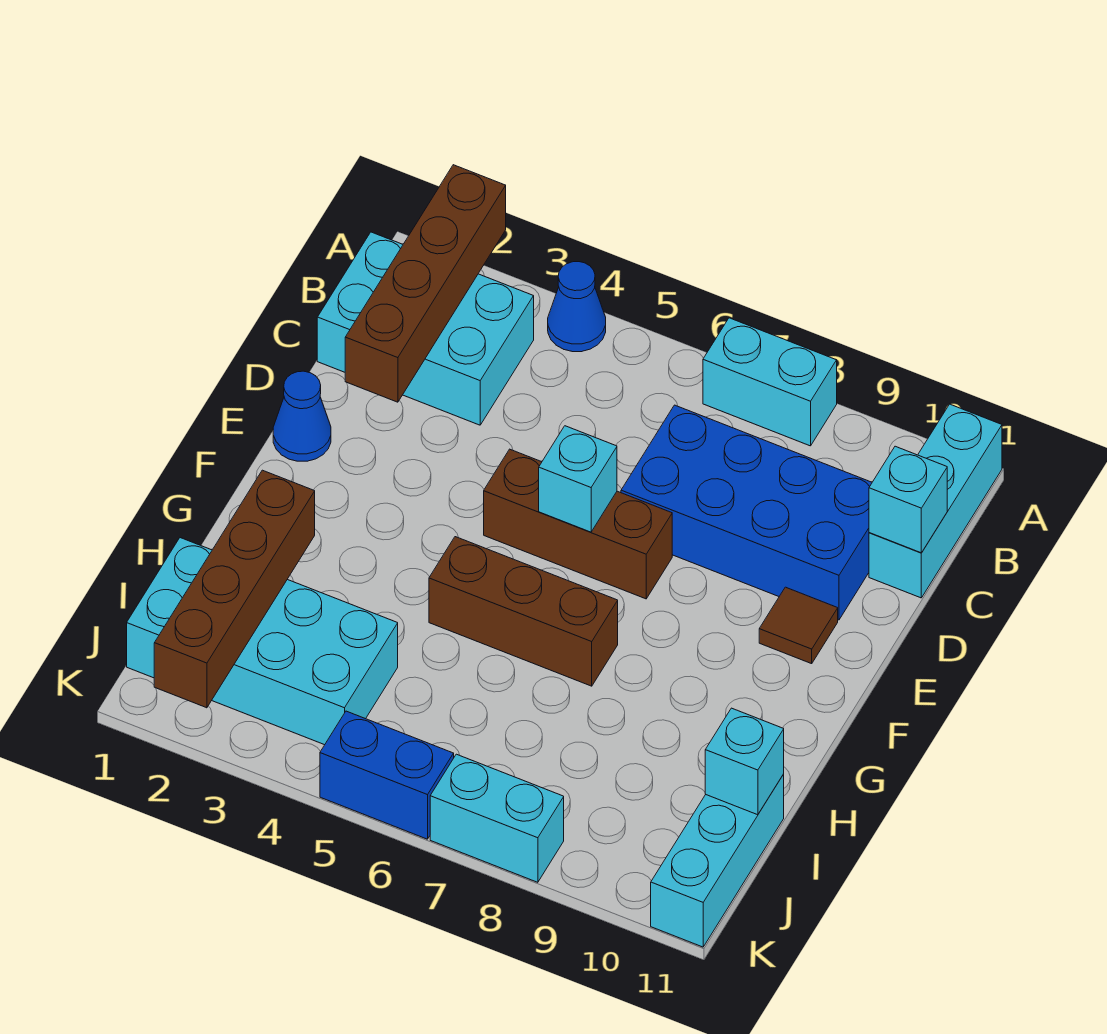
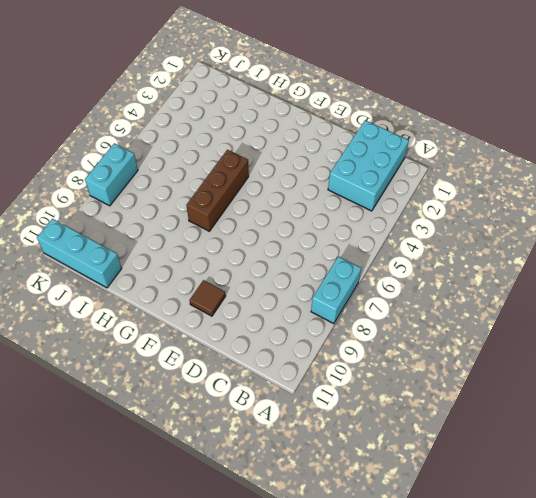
none -> blue cone A4 level 1
none -> cyan brick A11:C11 level 1
none -> blue brick C7:D10 level 1

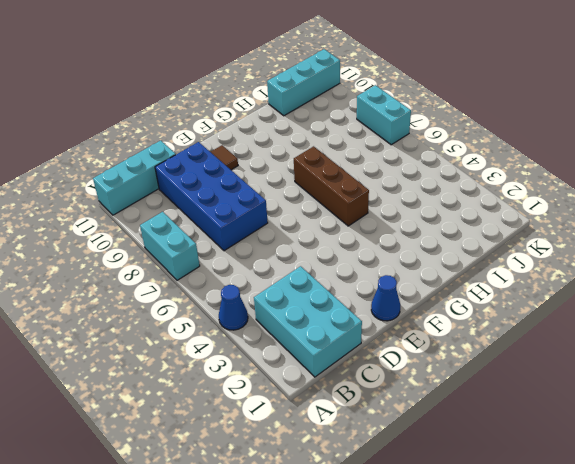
none -> brown brick E5:E7 level 1
none -> cyan brick I1:J4 level 1
none -> blue brick K5:K6 level 1

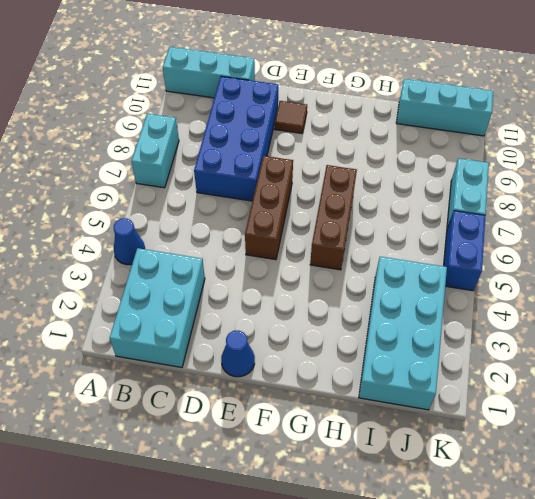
none -> brown brick A2:D2 level 2
none -> cyan brick C11 level 2
none -> cyan brick E6 level 2

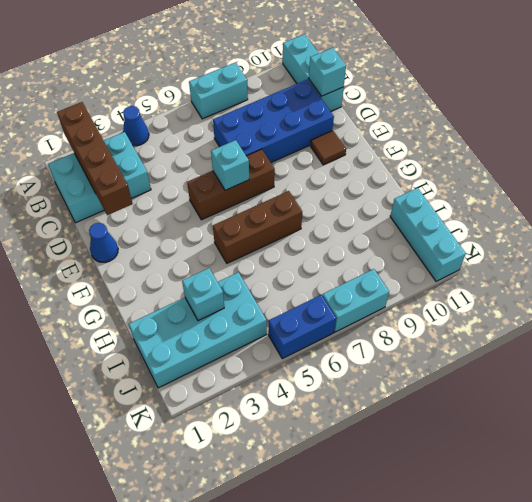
cyan brick I3 level 2 -> cyan brick I11 level 2
none -> brown brick H2:K2 level 2

